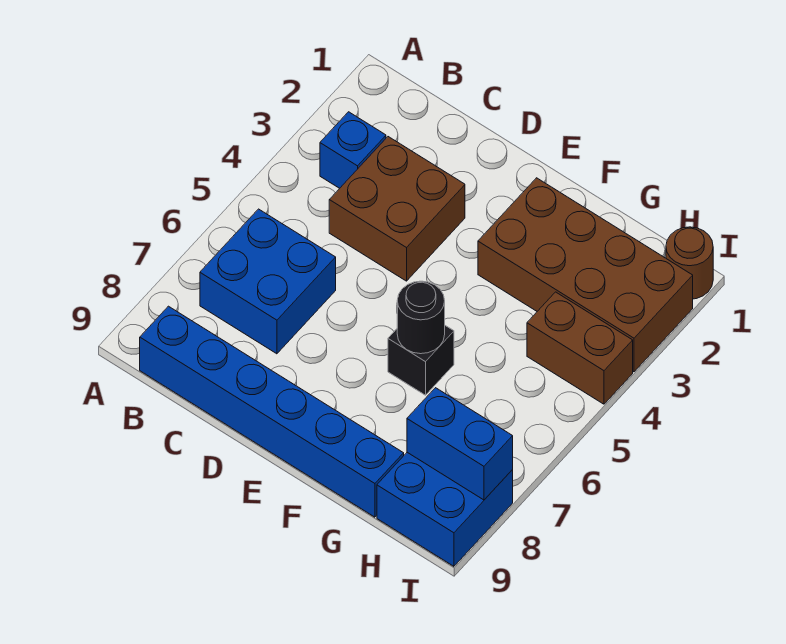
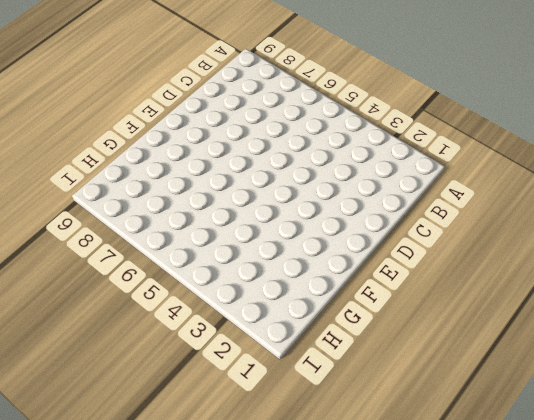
none -> blue brick B3 level 1
none -> blue brick B6:C7 level 1

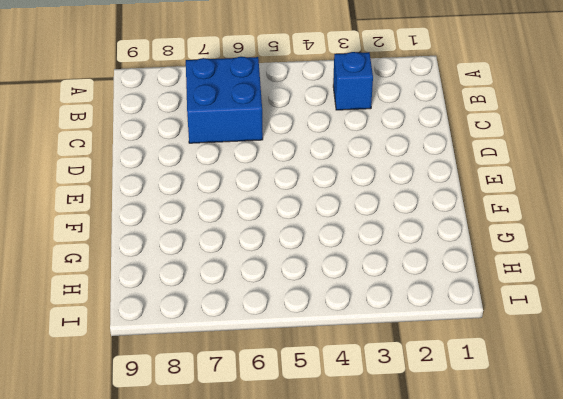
none -> blue brick B9:G9 level 1
none -> brown brick C3:D4 level 1

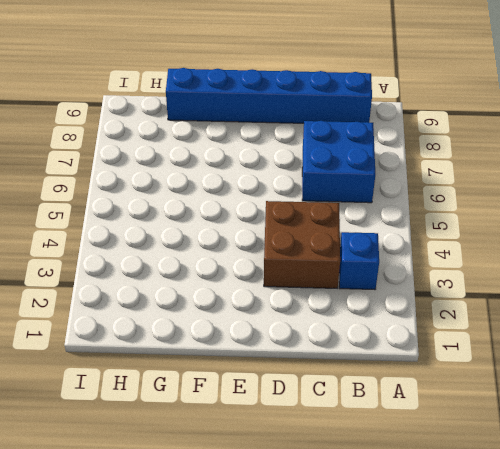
none -> brown brick F2:I3 level 1
none -> black brick F6 level 1

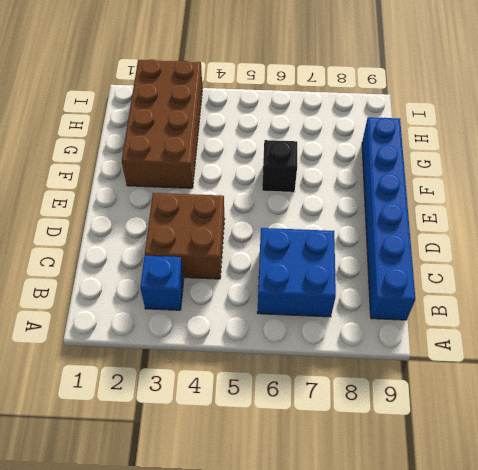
none -> brown brick H4:I4 level 1
none -> blue brick H8:I9 level 1

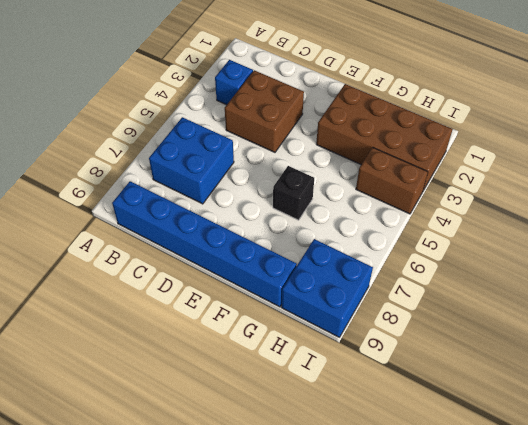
none -> brown round brick I1 level 1
none -> black round brick F6 level 2

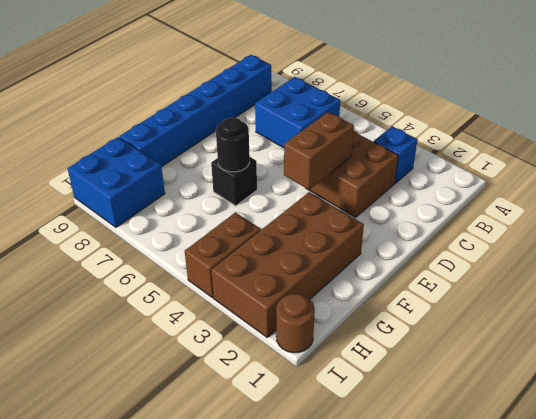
brown brick D4:E4 level 2 -> none
none -> blue brick H8:I8 level 2

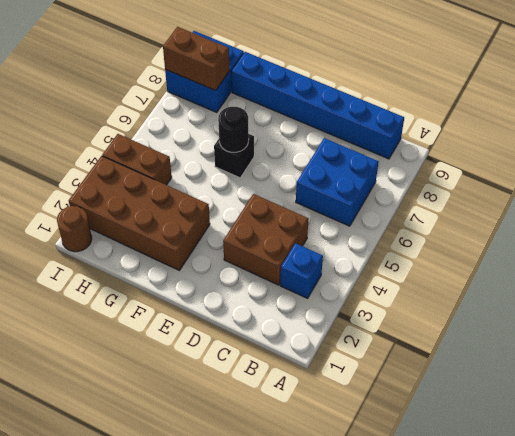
brown brick H8:I8 level 2 -> blue brick H8:I8 level 2

